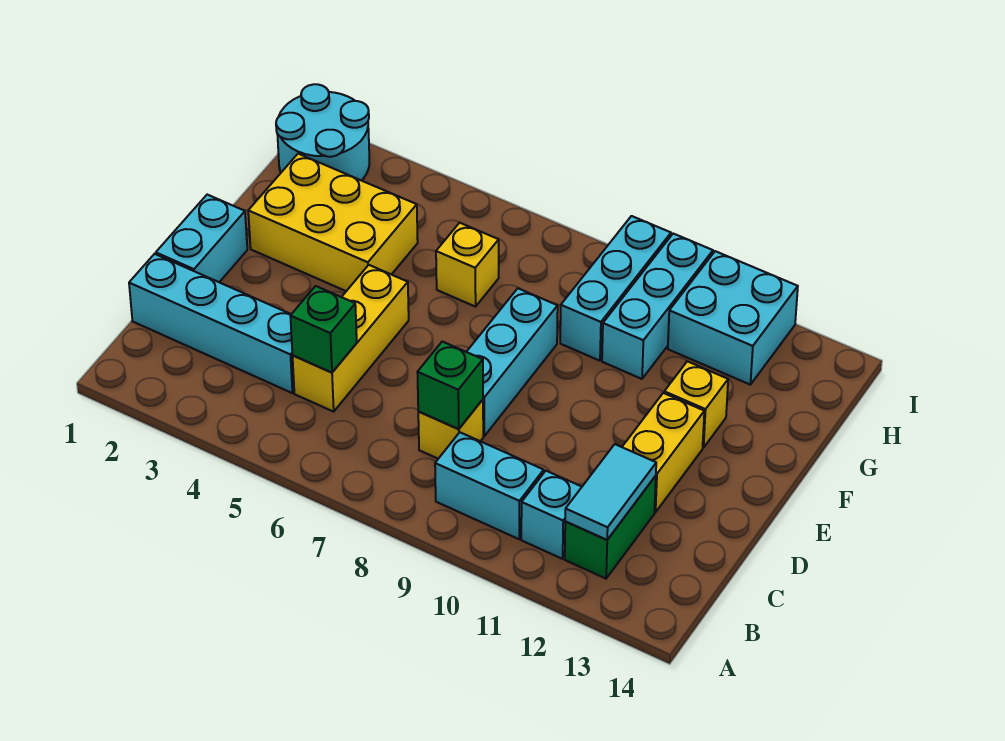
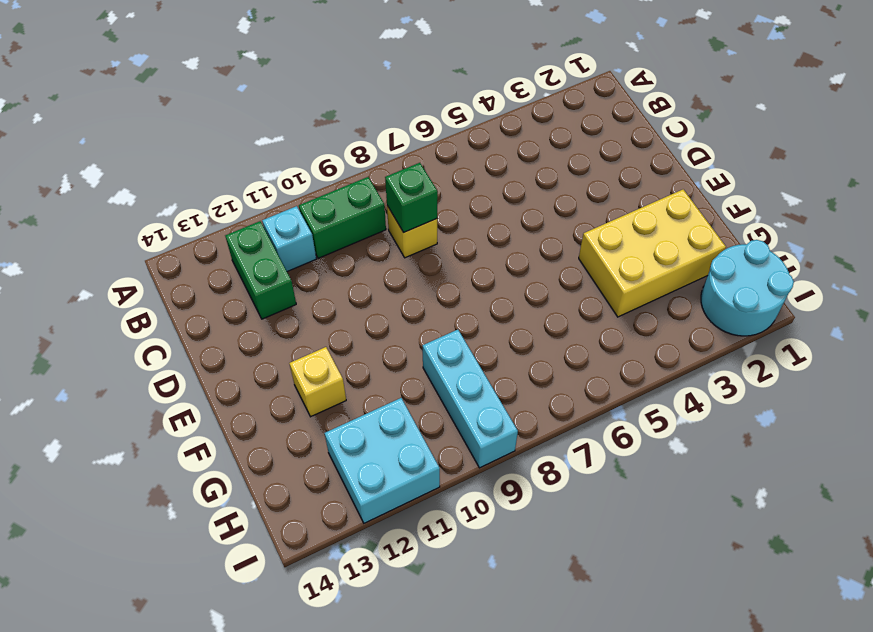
green brick B9:B10 level 1 -> cyan brick B9:B10 level 1
none -> cyan brick C1:C4 level 1
none -> yellow brick C5:E5 level 1
none -> cyan brick D1:E1 level 1

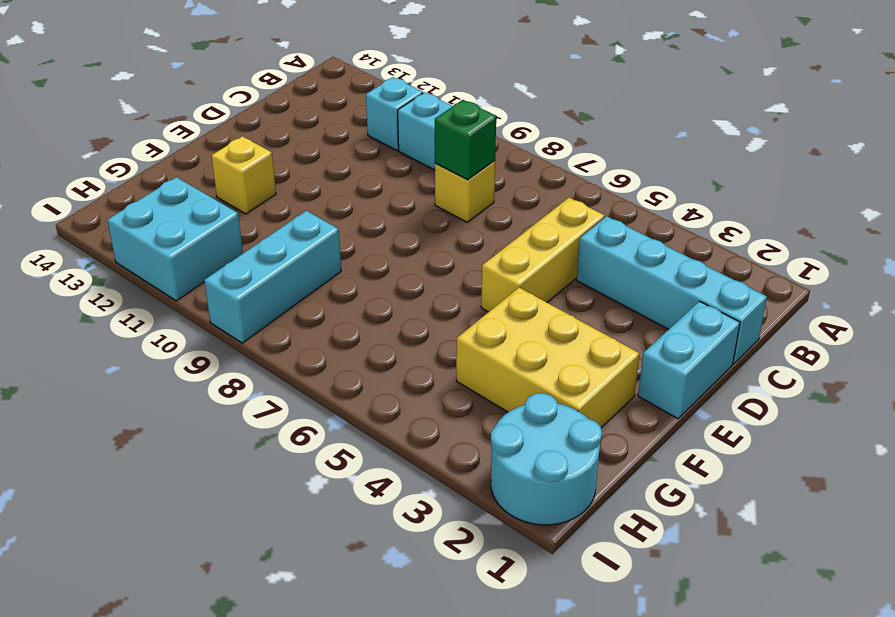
none -> green brick B12:C12 level 1
none -> cyan brick D8:F8 level 1
none -> yellow brick D12:E12 level 1

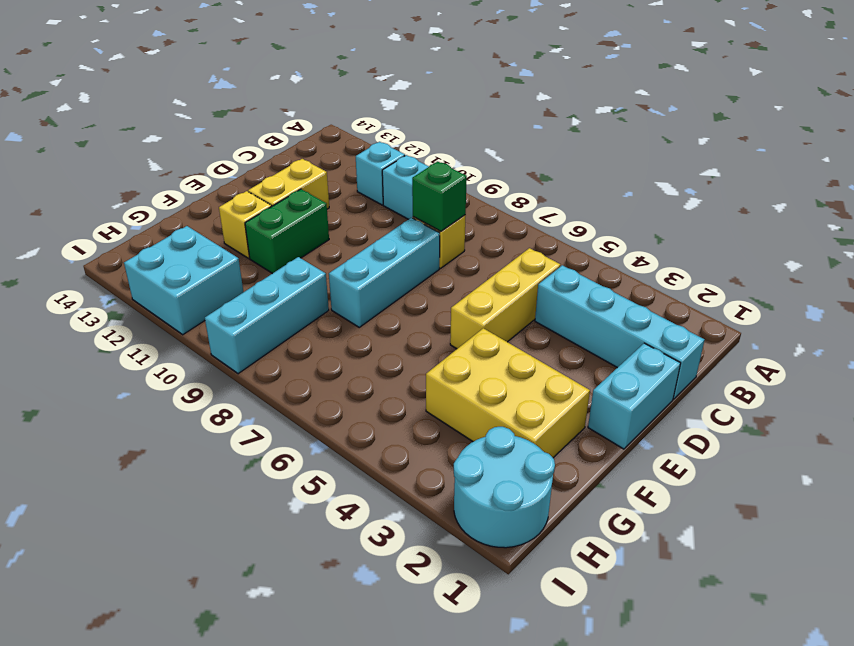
green brick E11:F11 level 1 -> green brick B12:C12 level 1
none -> yellow brick G6 level 1
none -> cyan brick G10:I10 level 1
none -> cyan tile B12:C12 level 2

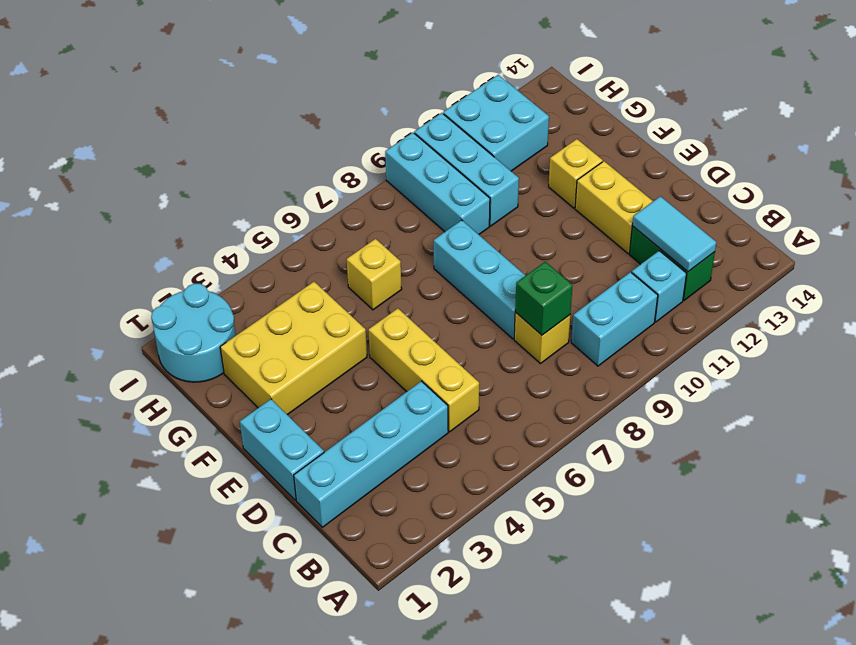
none -> green brick C5 level 2

